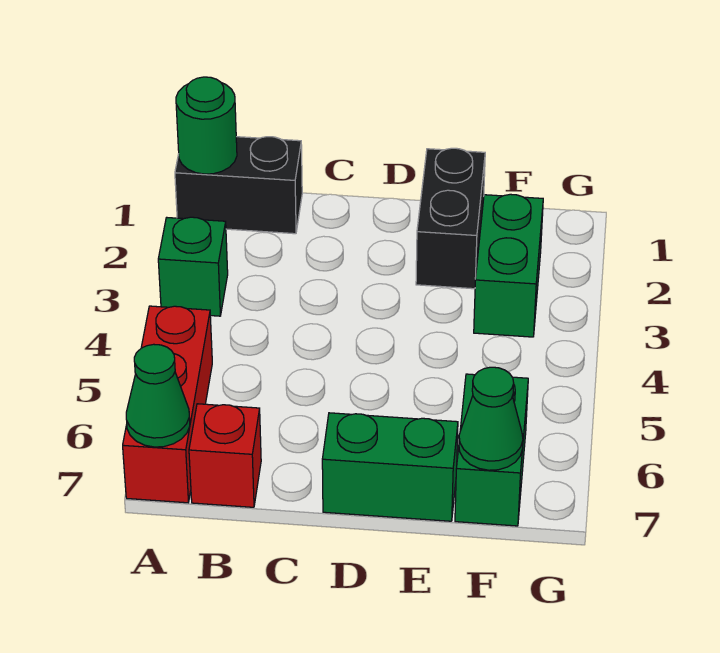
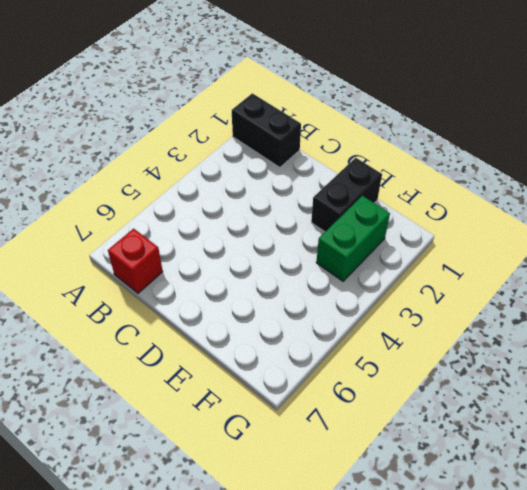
none -> green brick A3 level 1
none -> red brick A5:A7 level 1

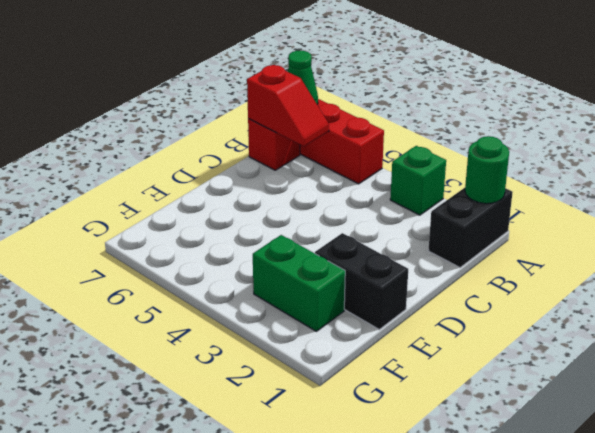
red slope B6:B7 level 2 top 7 -> none
none -> green brick D7:E7 level 1
none -> green brick F6:F7 level 1

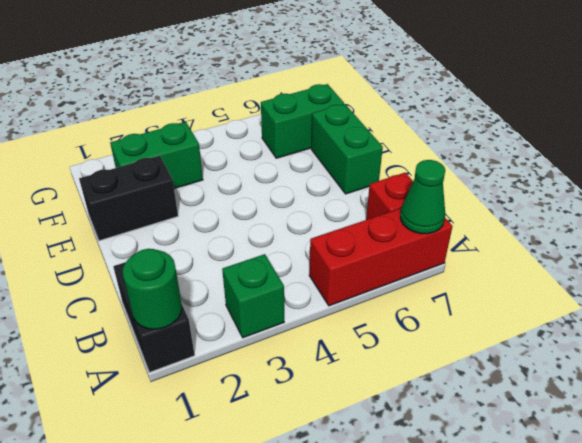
none -> green cone F7 level 2

